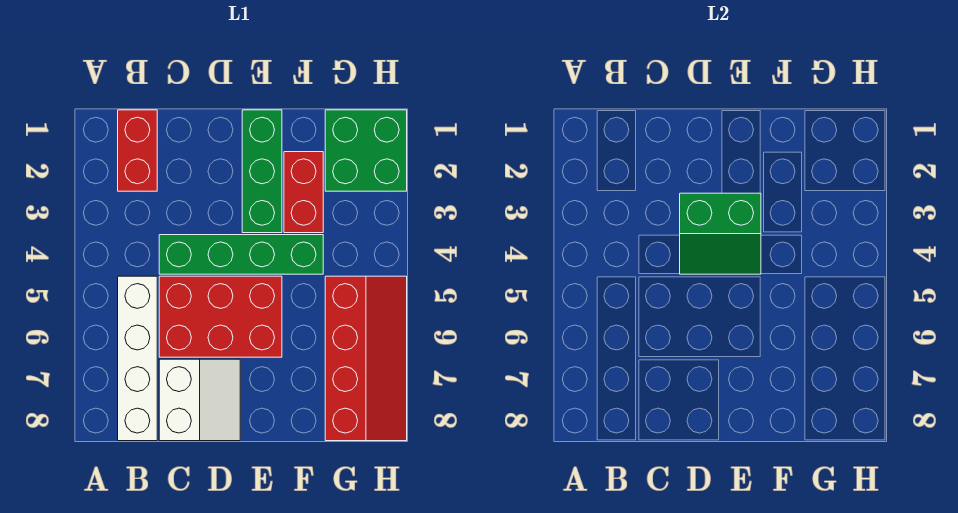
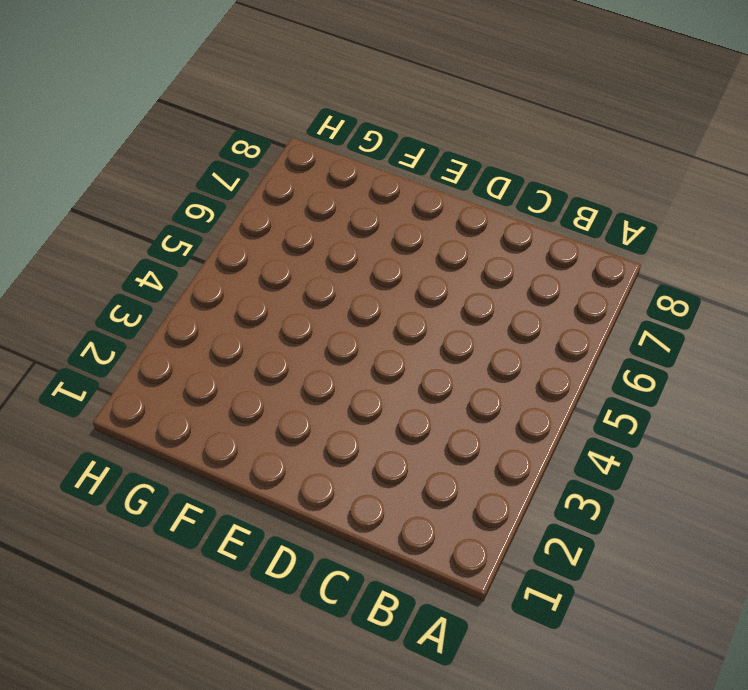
none -> red brick B1:B2 level 1
none -> white brick B5:B8 level 1

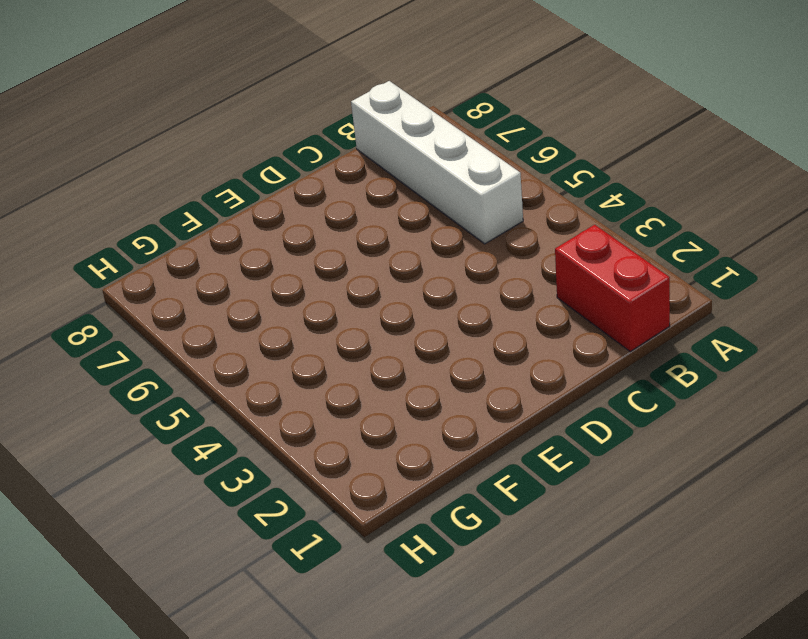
none -> green brick C4:F4 level 1
none -> red brick C5:E6 level 1

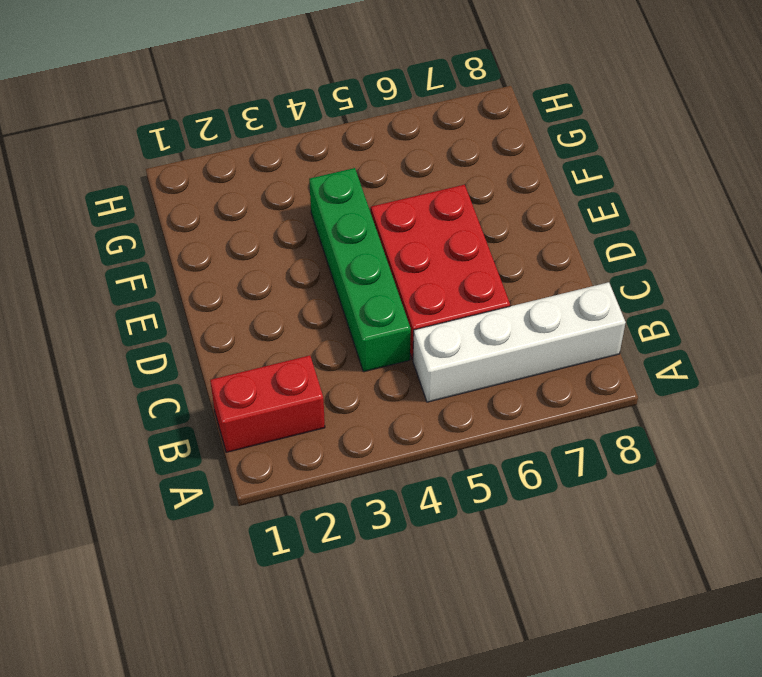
none -> white slope C7:D8 level 1 top C
none -> green brick E1:E3 level 1

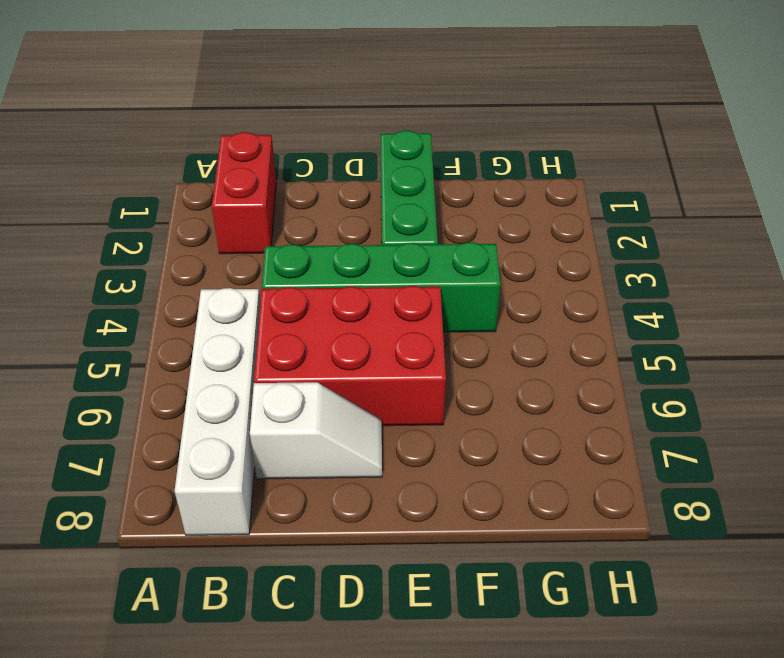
white slope C7:D7 level 1 top C -> white slope C7:D8 level 1 top C
none -> red brick F2:F3 level 1
none -> green brick G1:H2 level 1

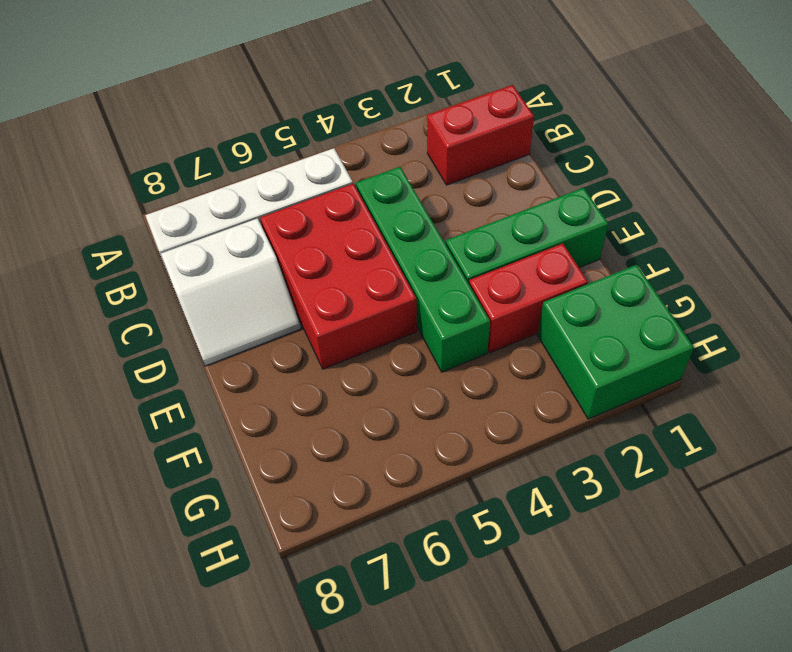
none -> red slope G5:H8 level 1 top G
none -> green slope D3:E4 level 2 top 3

